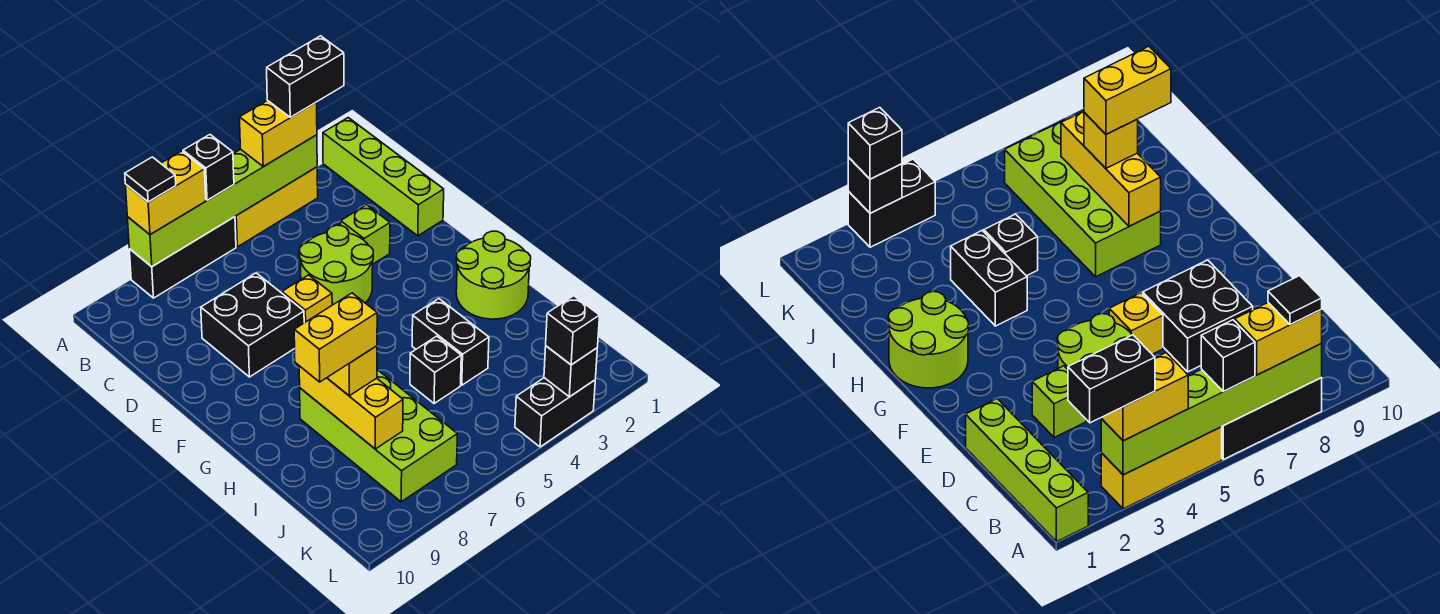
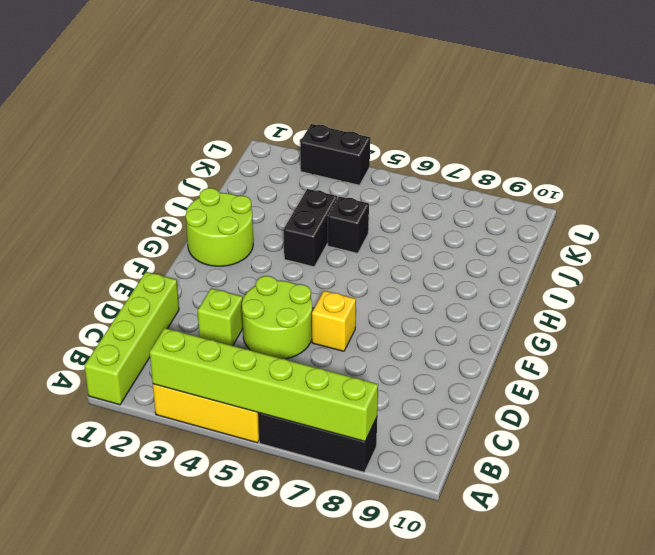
none -> black brick D7:E8 level 1
none -> lime brick H7:K8 level 1
none -> yellow brick H8:J8 level 2

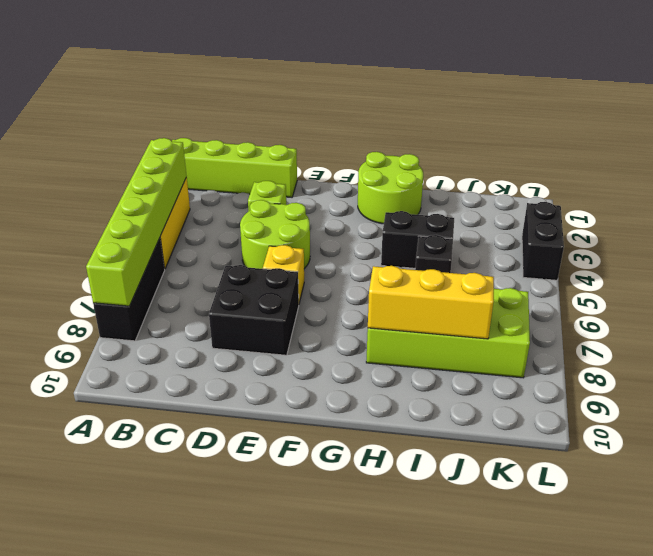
none -> black brick L3 level 2
none -> yellow brick A3:A4 level 3
none -> black brick A6 level 3

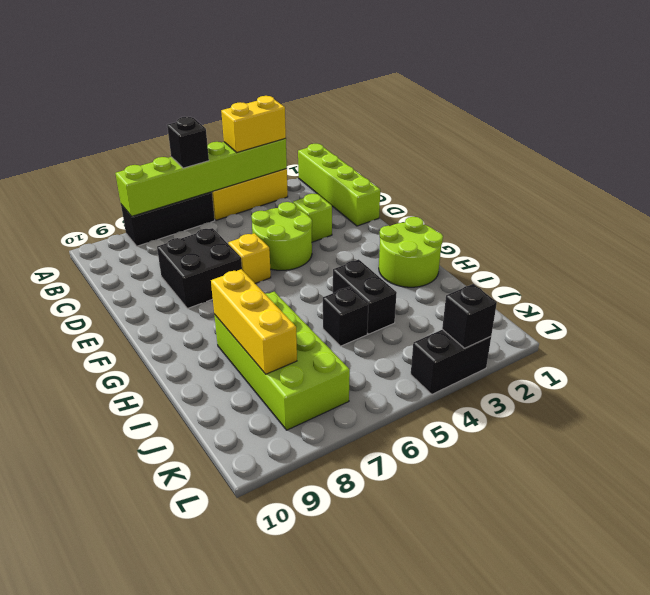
none -> yellow brick A7:A8 level 3
none -> yellow brick I8 level 3
none -> black brick L3 level 3

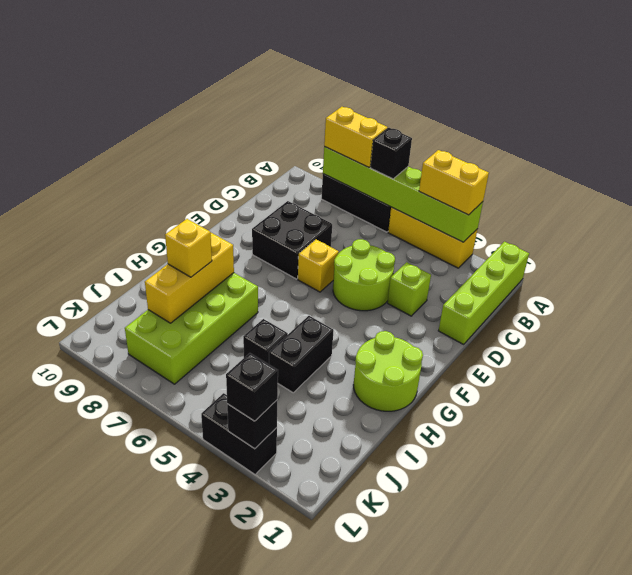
none -> black brick A2:A3 level 4
none -> black tile A8 level 4
none -> yellow brick I8:I9 level 4

